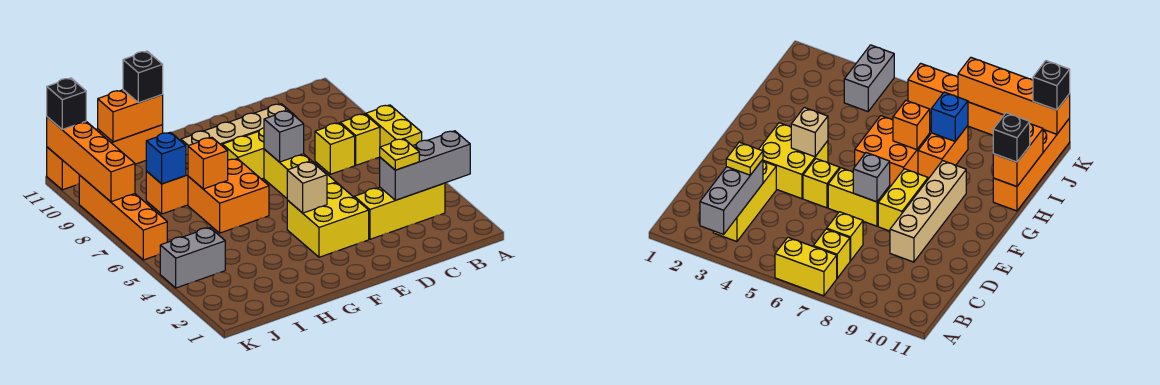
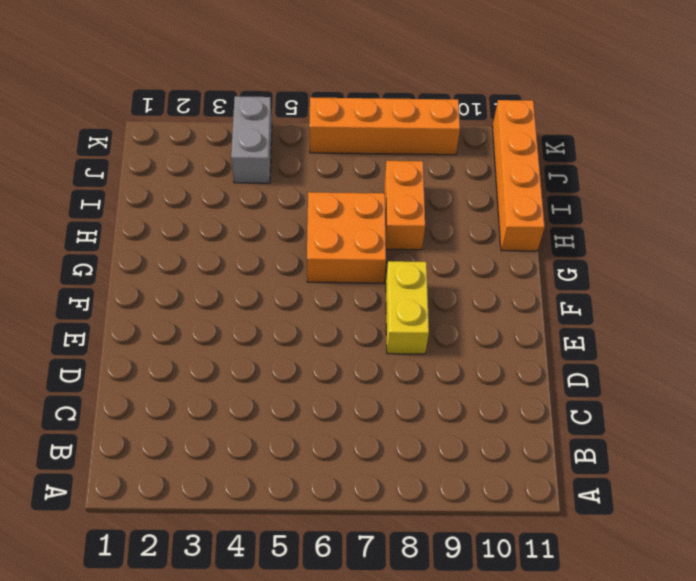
none -> yellow brick A6:A7 level 1
none -> yellow brick B3:D3 level 1
none -> yellow brick B7 level 1

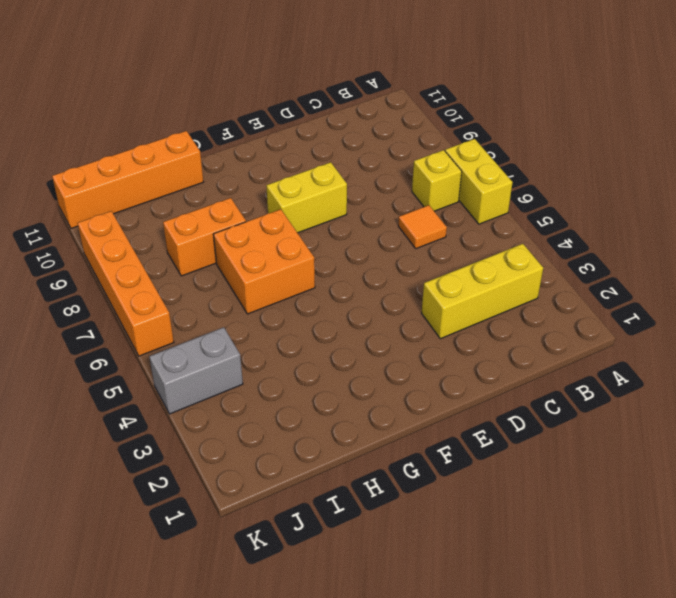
orange tile C6 level 1 -> none
none -> yellow brick C7 level 1
none -> tan brick D9:G9 level 1
none -> yellow brick E3:F4 level 1

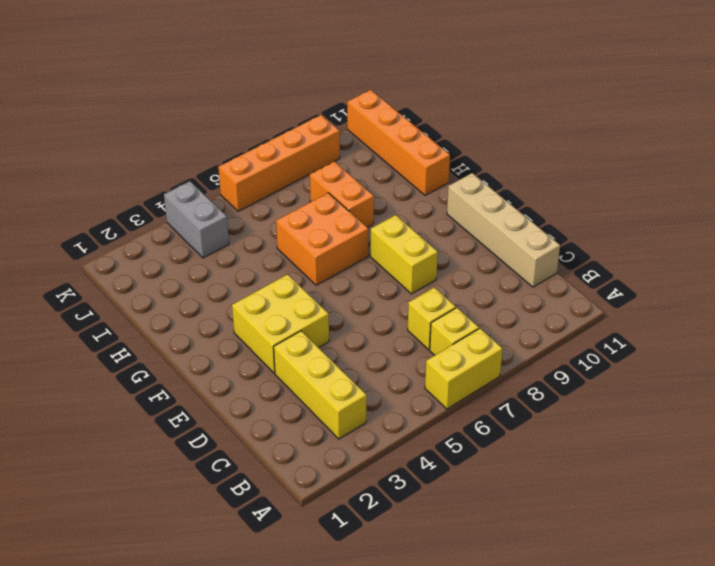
tan brick C11:F11 level 1 -> tan brick D9:G9 level 1
none -> yellow brick E5 level 1
none -> yellow brick E6:E7 level 1
none -> grey brick A3:C3 level 2

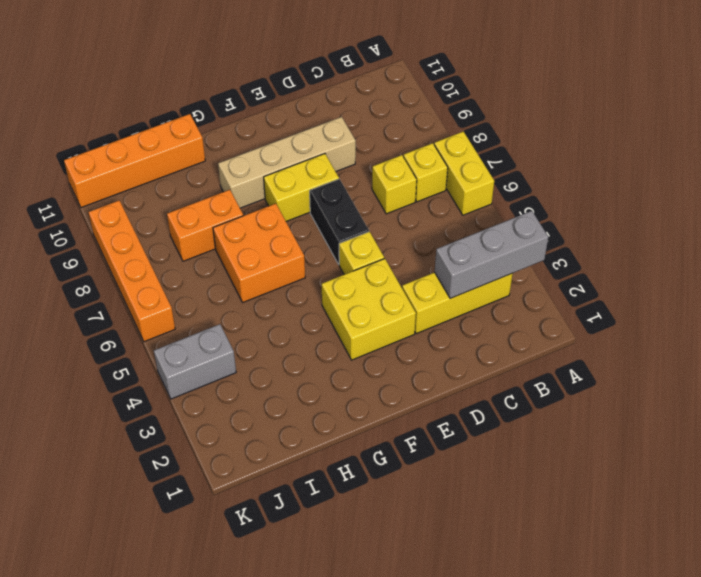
black brick E6:E7 level 1 -> yellow brick E6:E7 level 1
none -> grey brick E7 level 2
none -> tan brick F4 level 2
none -> orange brick H7 level 2

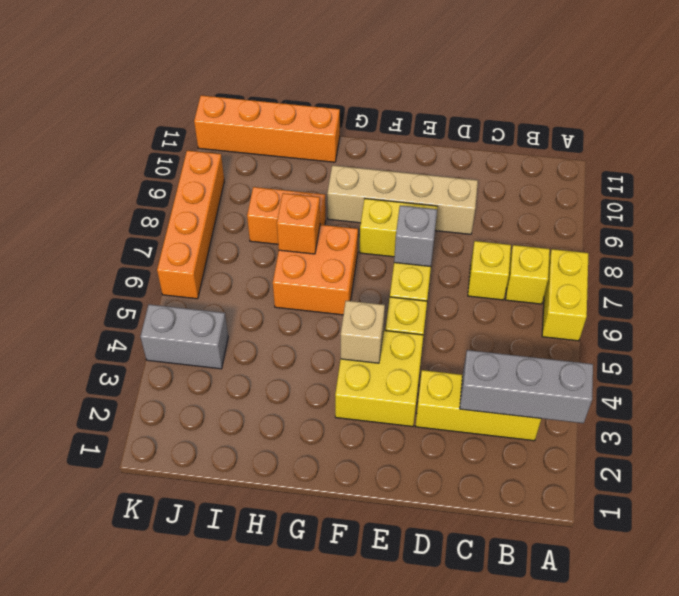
none -> orange brick H11:I11 level 2
none -> blue brick I8 level 2
none -> orange brick K8:K11 level 2

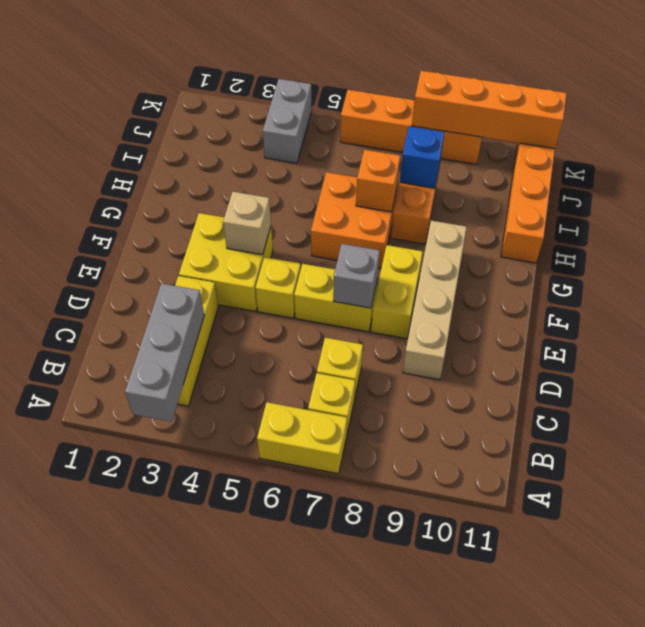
none -> orange brick H11:I11 level 2
none -> yellow plate C3 level 3
none -> black brick H11 level 3

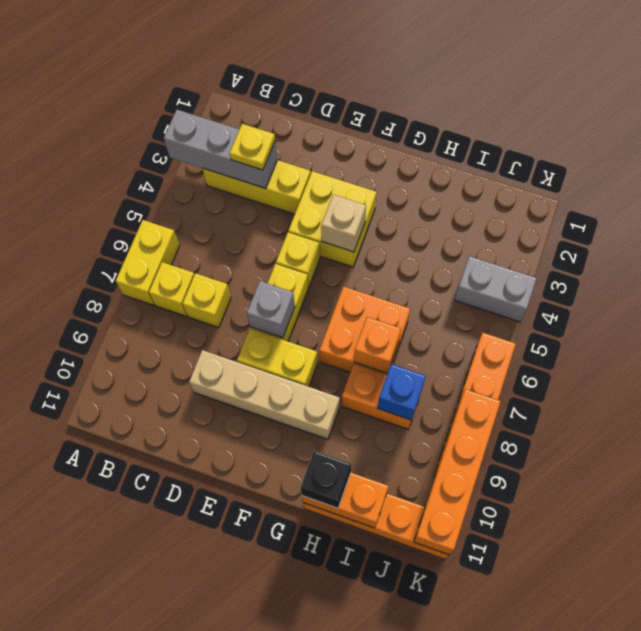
none -> black brick K11 level 3

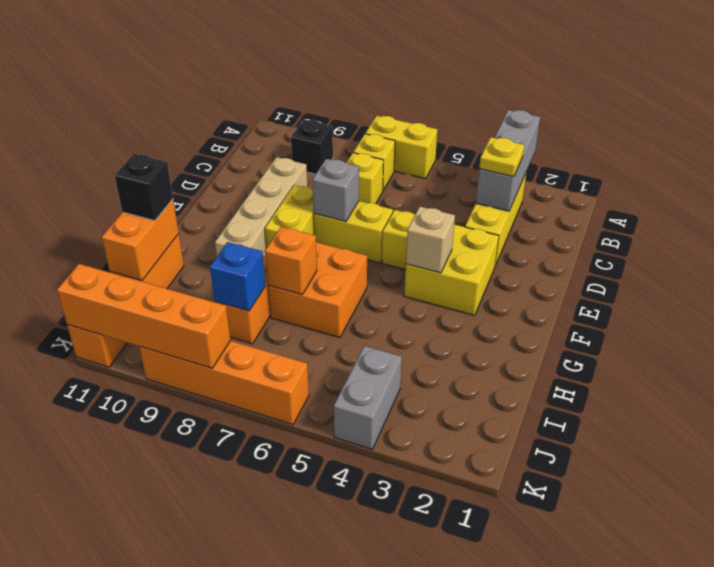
black brick B9 level 1 -> black brick K11 level 3

